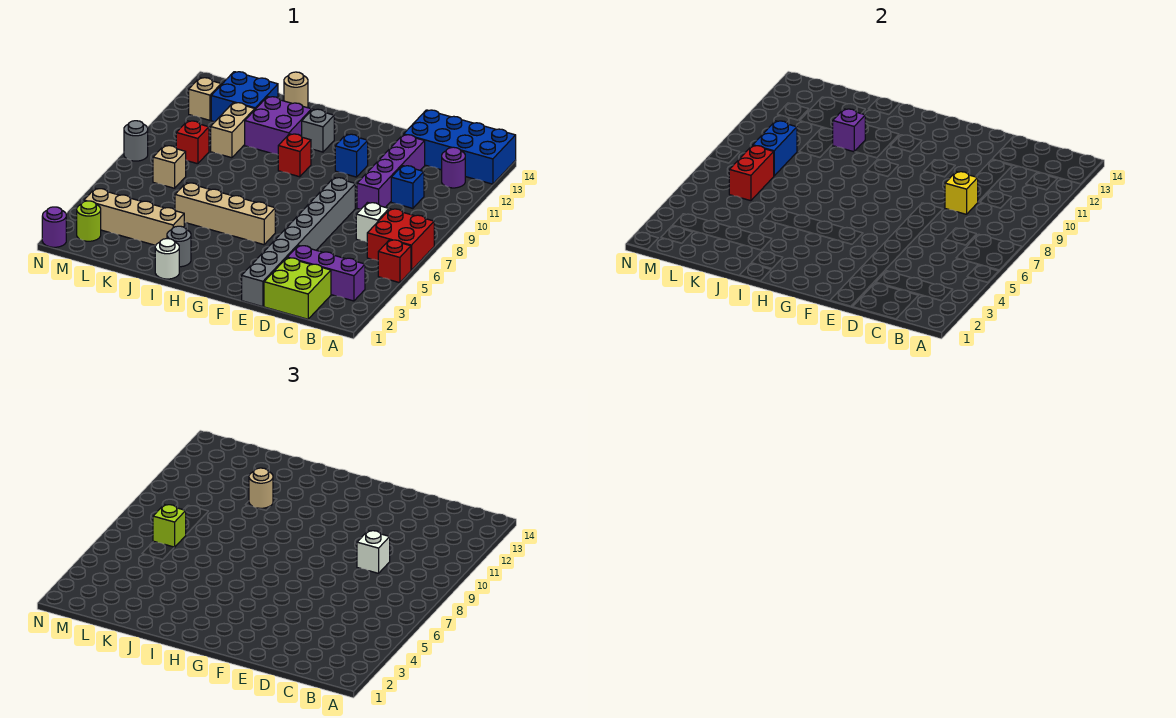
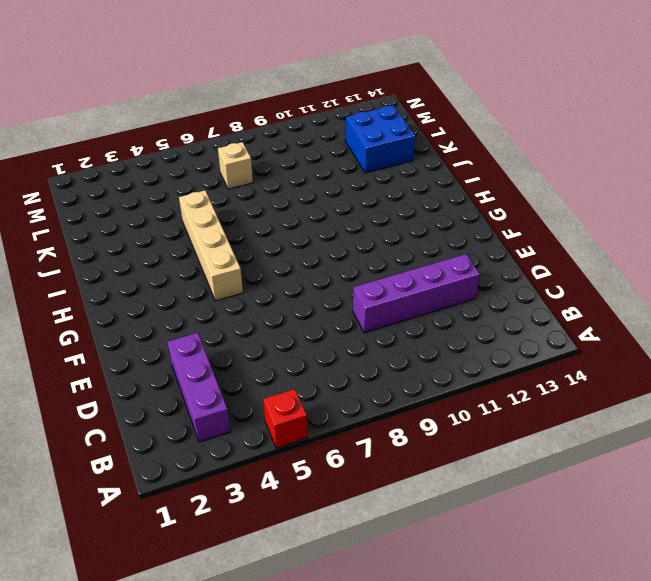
none -> red brick A6:B7 level 1
none -> blue brick A13:D14 level 1
none -> purple round brick B12 level 1
none -> lime brick C1:D2 level 1

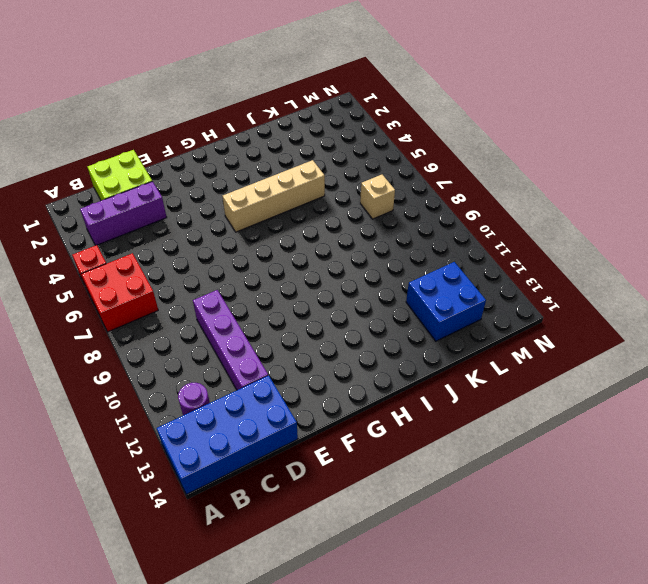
none -> white brick C7 level 1
none -> blue brick C10 level 1
none -> grey brick E1:E8 level 1
none -> blue brick F11 level 1

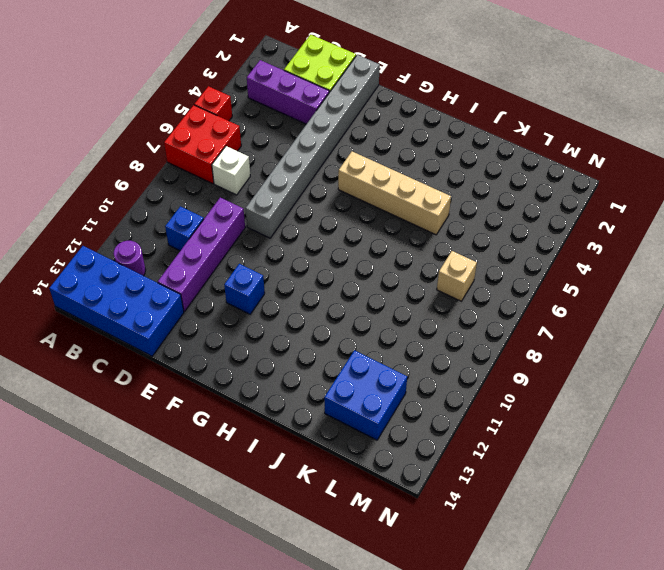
none -> red brick H10 level 1
none -> grey brick H12 level 1
none -> white round brick I1 level 1
none -> grey round brick I2 level 1

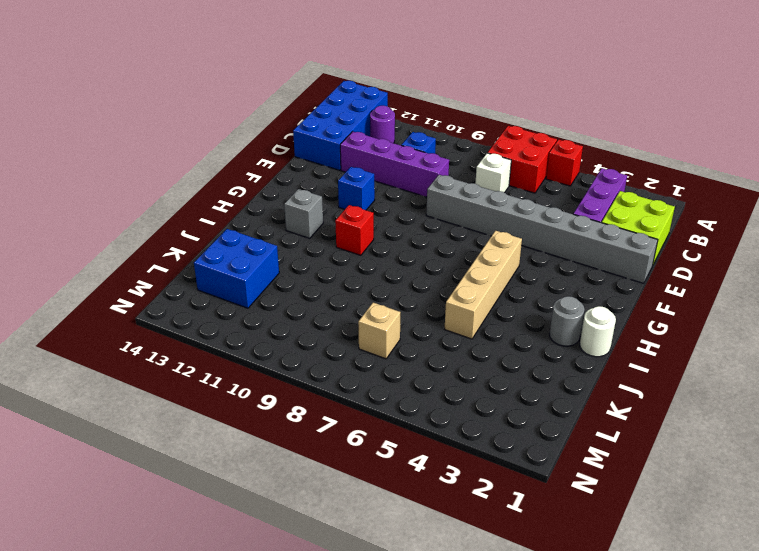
none -> purple brick I11:J12 level 1
none -> tan brick J3:M3 level 1
none -> tan round brick J14 level 1
none -> tan brick K10:K11 level 1

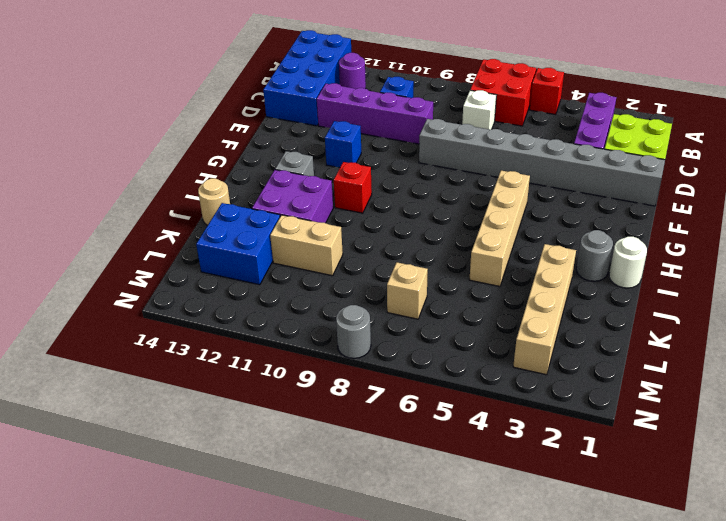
none -> red brick L9 level 1
none -> lime round brick M2 level 1
none -> tan brick M12 level 1
none -> purple round brick N1 level 1

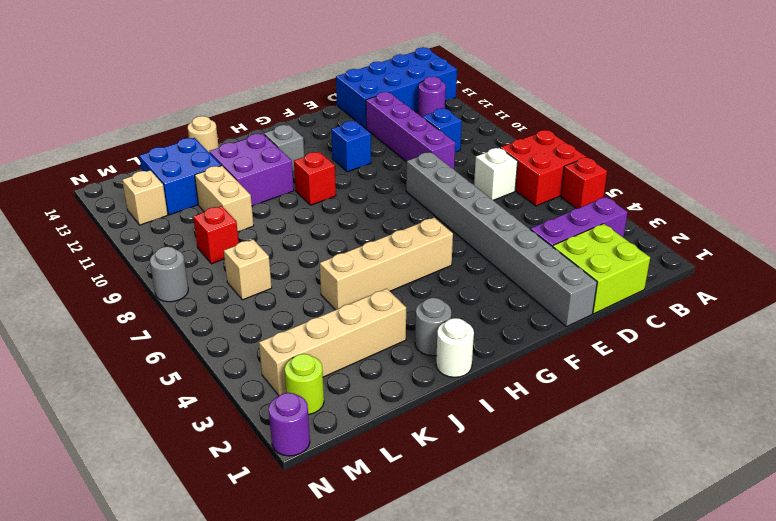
none -> yellow brick D9 level 2
none -> purple brick J11 level 2
none -> red brick L6:L7 level 2
none -> blue brick L8:L9 level 2

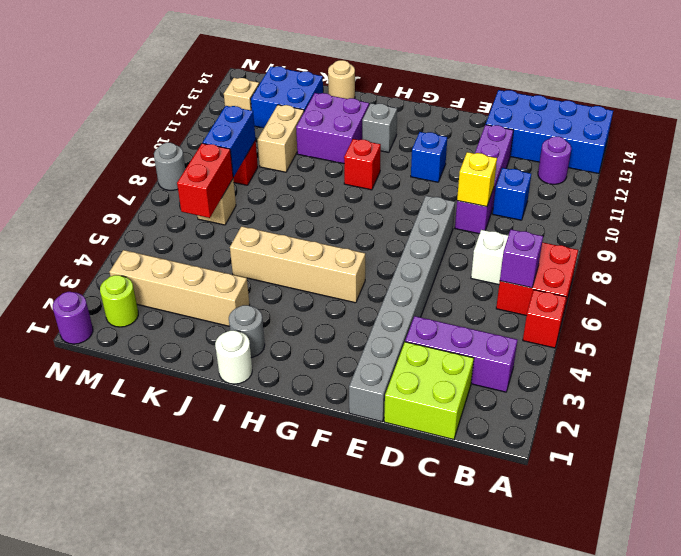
purple brick B6 level 2 -> purple brick J11 level 2
none -> white brick D9 level 3
none -> tan round brick J11 level 3
none -> lime brick L7 level 3

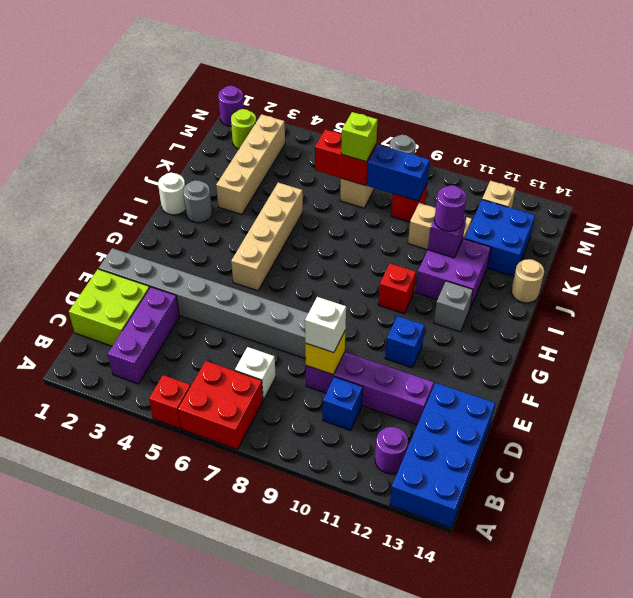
purple round brick J11 level 3 -> tan round brick J11 level 3

